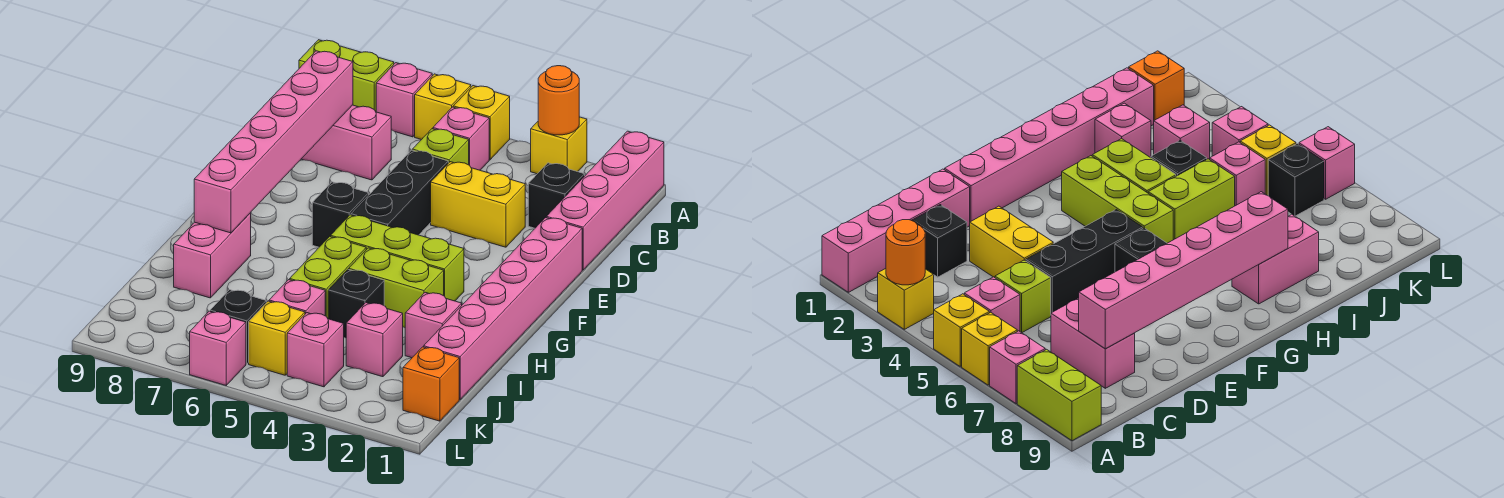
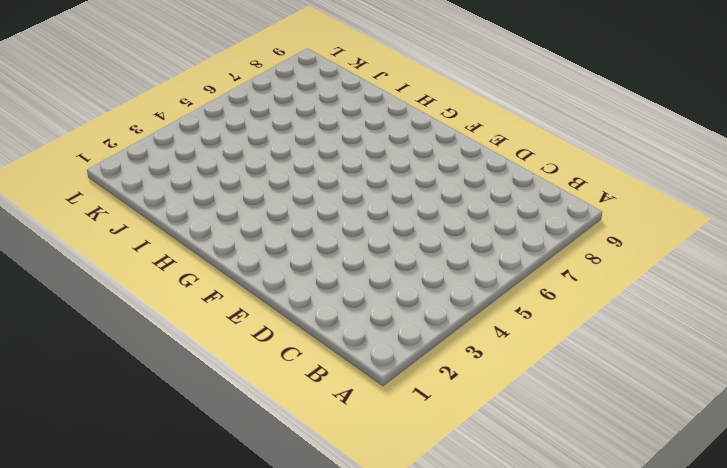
none -> pink brick A1:D1 level 1
none -> yellow brick A3 level 1
none -> yellow brick A5 level 1

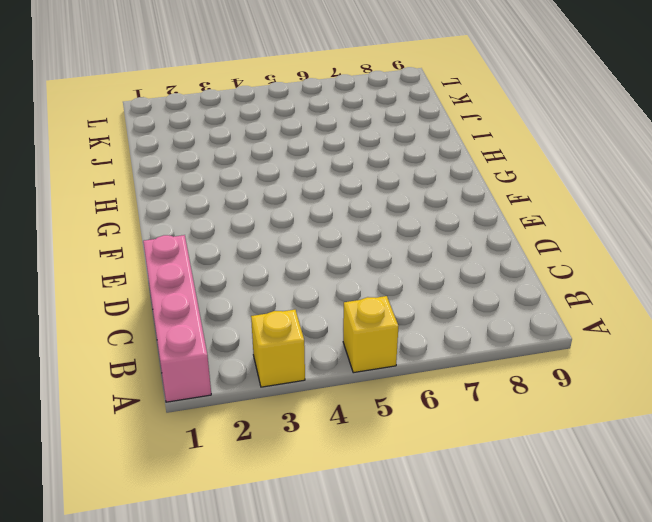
none -> yellow brick A6 level 1
none -> pink brick A7 level 1
none -> lime brick A8:A9 level 1

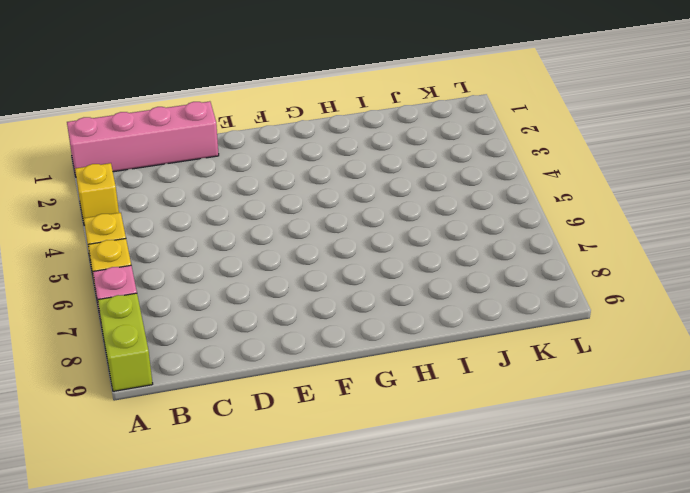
none -> pink brick B5 level 1
none -> black brick C2 level 1
none -> lime brick C5 level 1

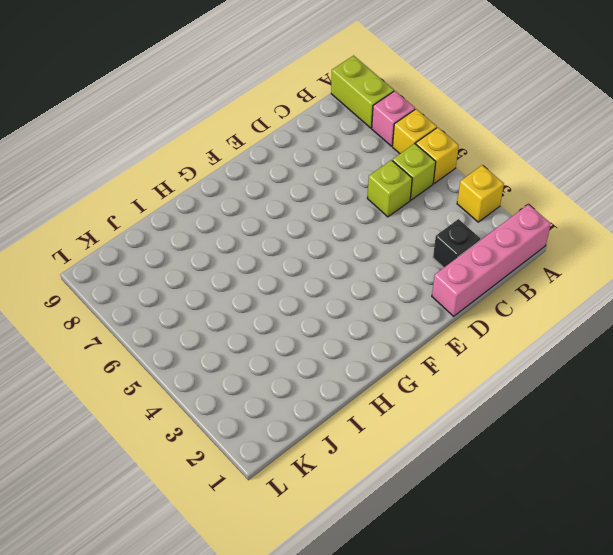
lime brick B5 level 1 -> pink brick B5 level 1
none -> pink brick C7:C8 level 1
none -> yellow brick D3:D4 level 1
none -> black brick D5:F5 level 1

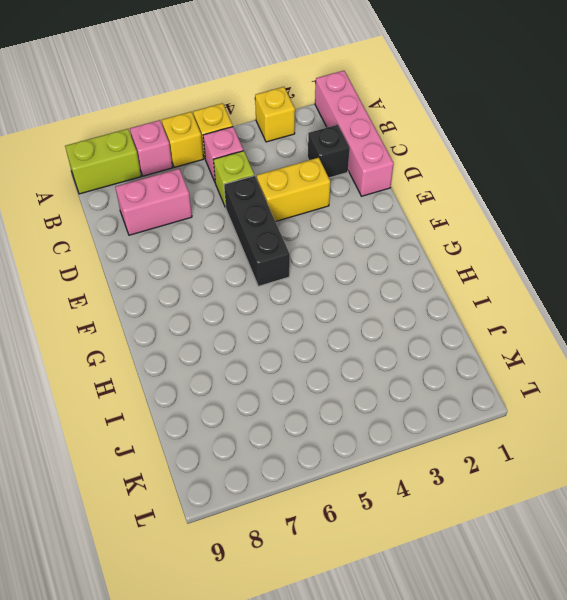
none -> pink brick E1:J1 level 1
none -> black brick F6 level 1
none -> lime brick G3:G5 level 1

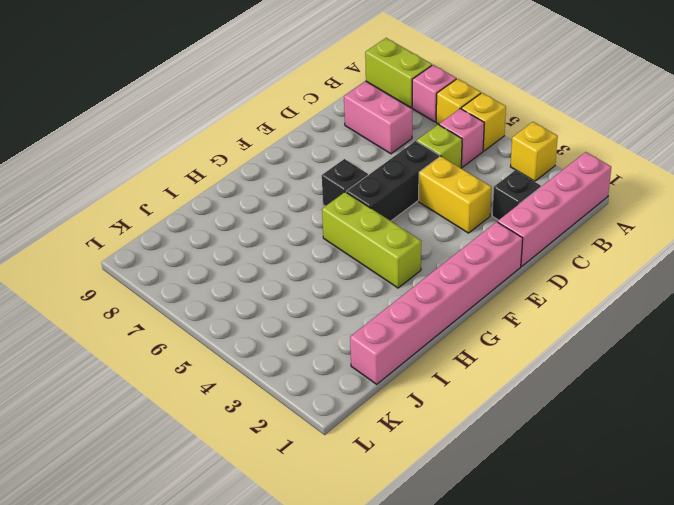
none -> lime brick H3:H4 level 1
none -> lime brick H5:I5 level 1
none -> pink brick H8:I8 level 1

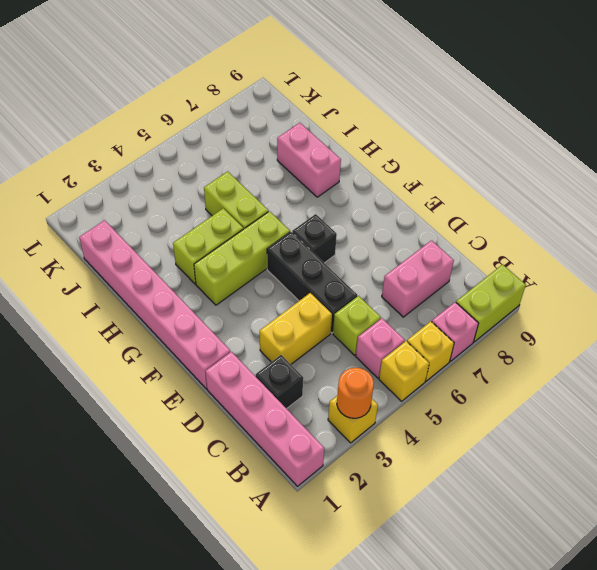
none -> pink brick I2 level 1
none -> black brick I4 level 1
none -> pink brick J3 level 1

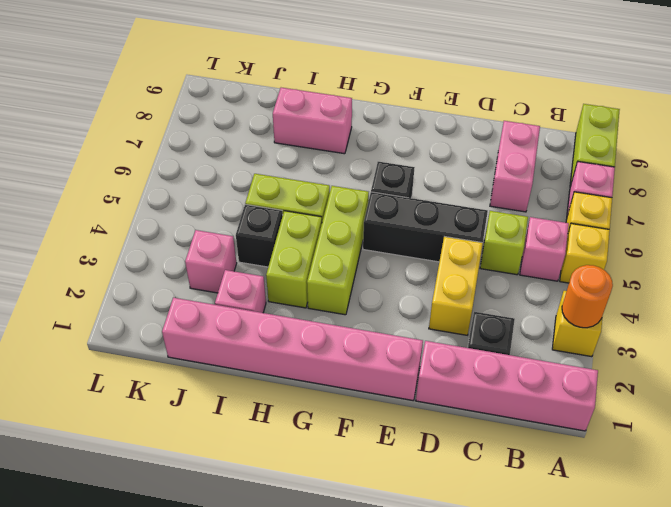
none -> pink brick J5 level 1
none -> orange brick K1 level 1
none -> pink brick K4 level 1

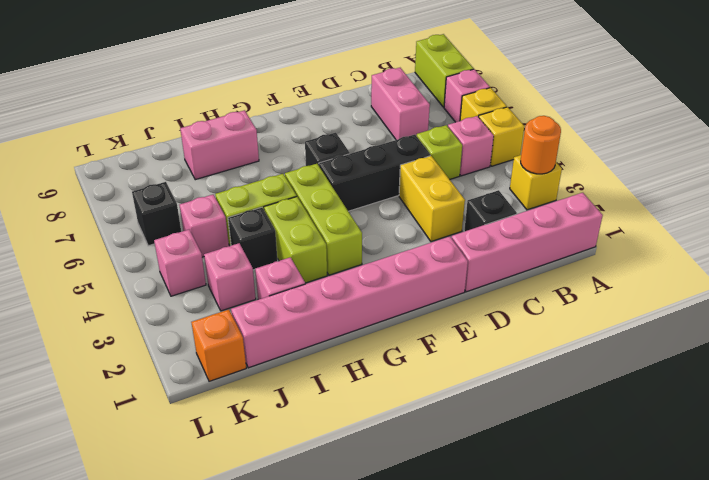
none -> yellow brick K5 level 1
none -> pink brick L6 level 1
none -> pink brick C8:H8 level 2

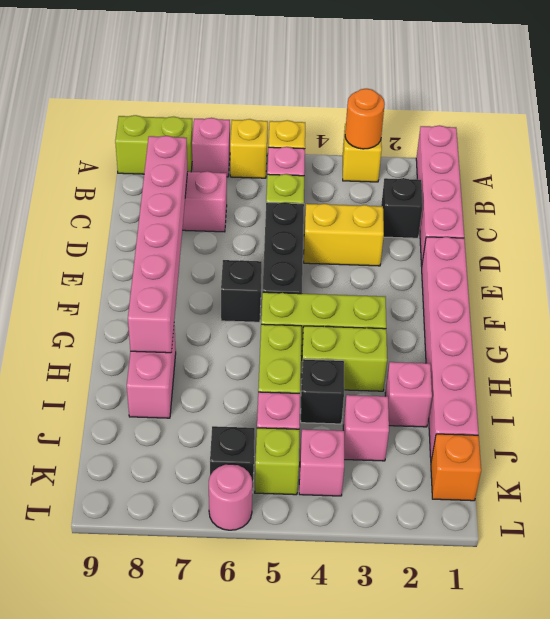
lime brick K5 level 1 -> yellow brick K5 level 1
pink round brick L6 level 1 -> pink brick L6 level 1

